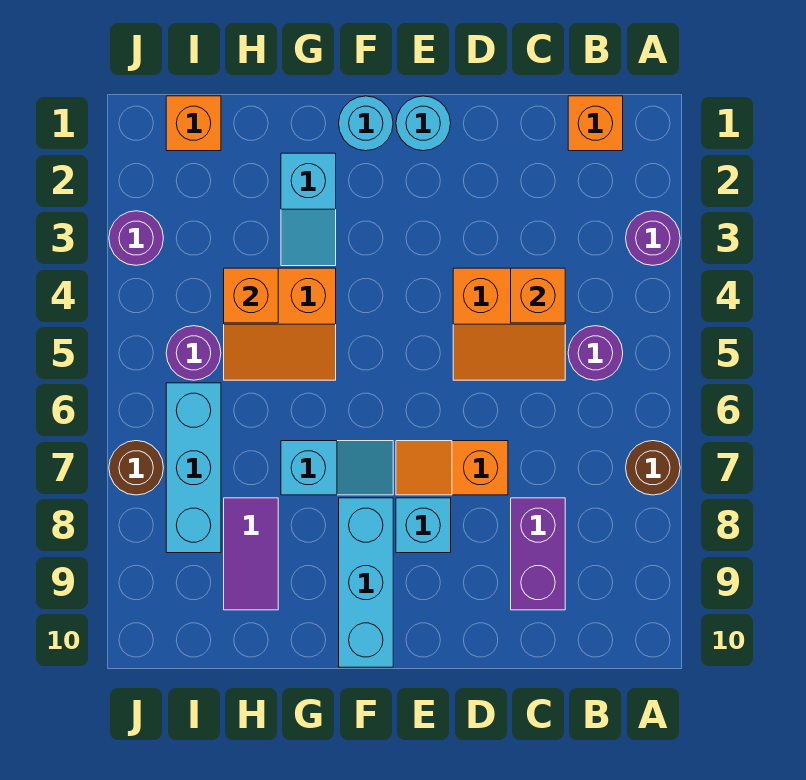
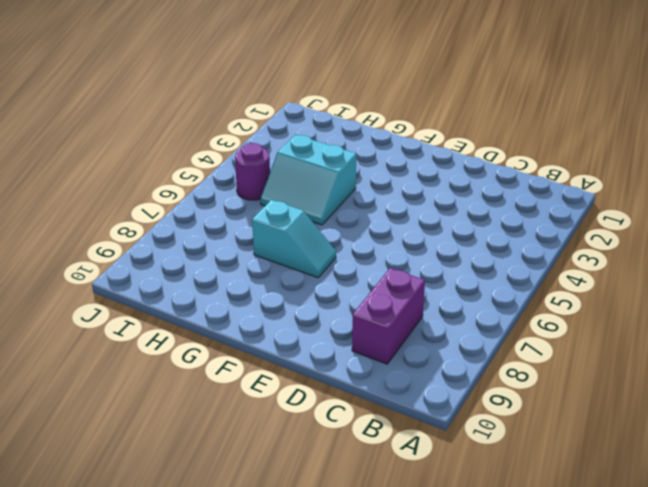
cyan slope G4:H5 level 1 top 4 -> orange slope G4:H5 level 1 top 4
none -> purple round brick A3 level 1
none -> brown round brick A7 level 1
none -> orange brick B1 level 1

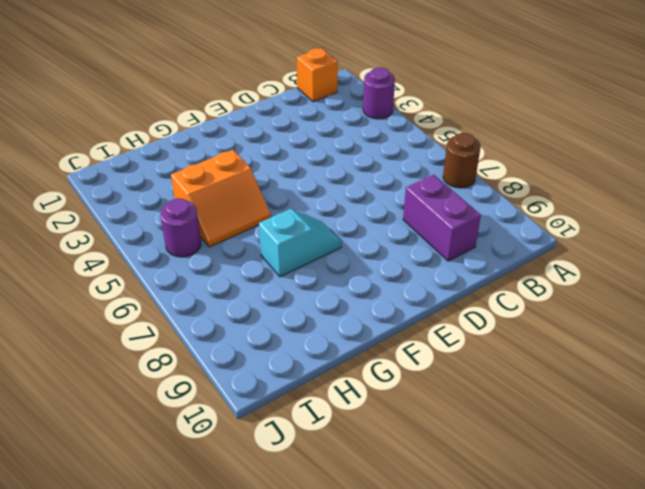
none -> purple round brick B5 level 1
none -> orange slope C4:D5 level 1 top 4
none -> orange slope D7:E7 level 1 top D

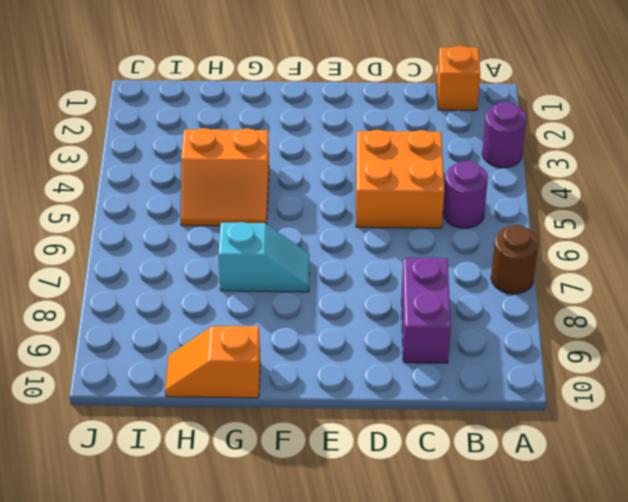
orange brick C4:D5 level 1 -> orange slope C4:D5 level 1 top 4
orange slope G10:H10 level 1 top G -> orange slope D7:E7 level 1 top D
none -> cyan round brick E1 level 1
none -> cyan brick E8 level 1
none -> cyan round brick F1 level 1

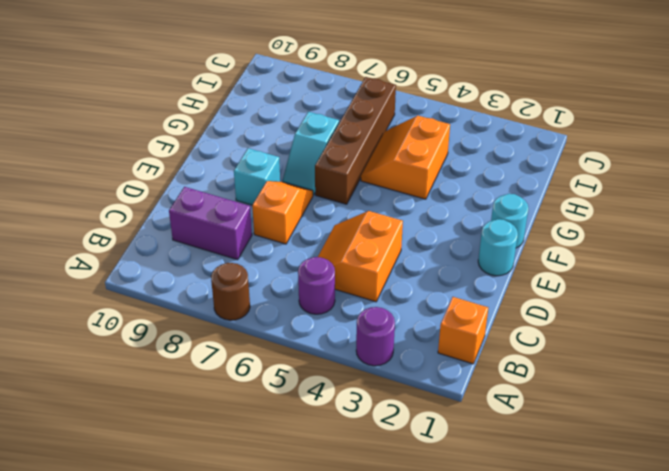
brown brick F6:I6 level 1 -> cyan brick I6:I8 level 1
none -> cyan brick F8:F10 level 1
none -> cyan slope G2:G3 level 1 top 2
none -> purple tile H8:H9 level 1

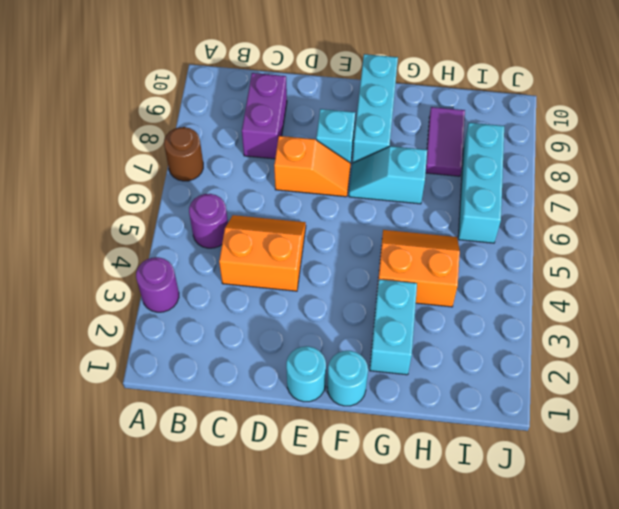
cyan brick G2:G3 level 1 -> cyan slope G2:G3 level 1 top 2
none -> orange brick B1 level 1
none -> orange brick I1 level 1
none -> purple round brick I5 level 1

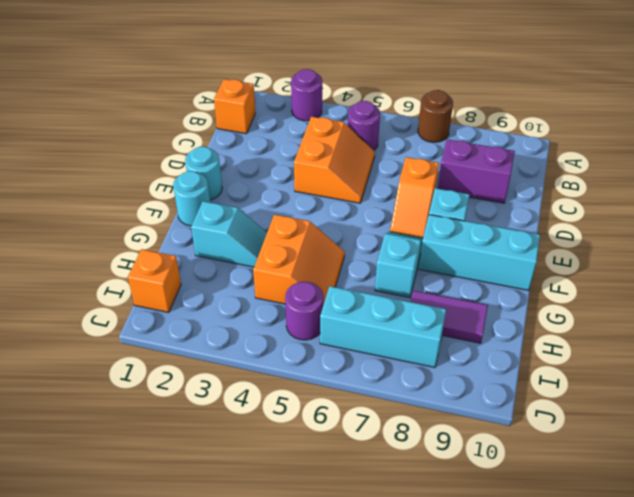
none -> purple round brick J3 level 1
none -> brown round brick J7 level 1
none -> orange brick C4 level 2

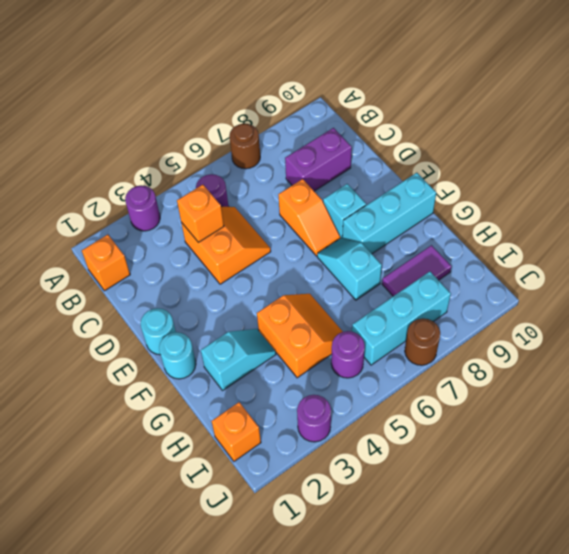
none -> orange brick H4 level 2

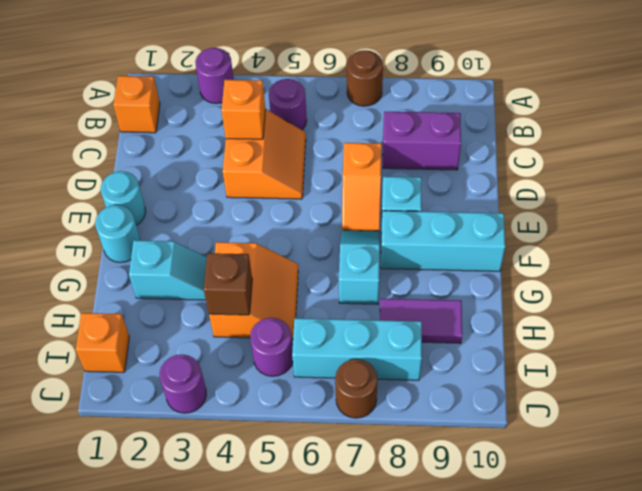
brown brick H4 level 2 -> orange brick H4 level 2

